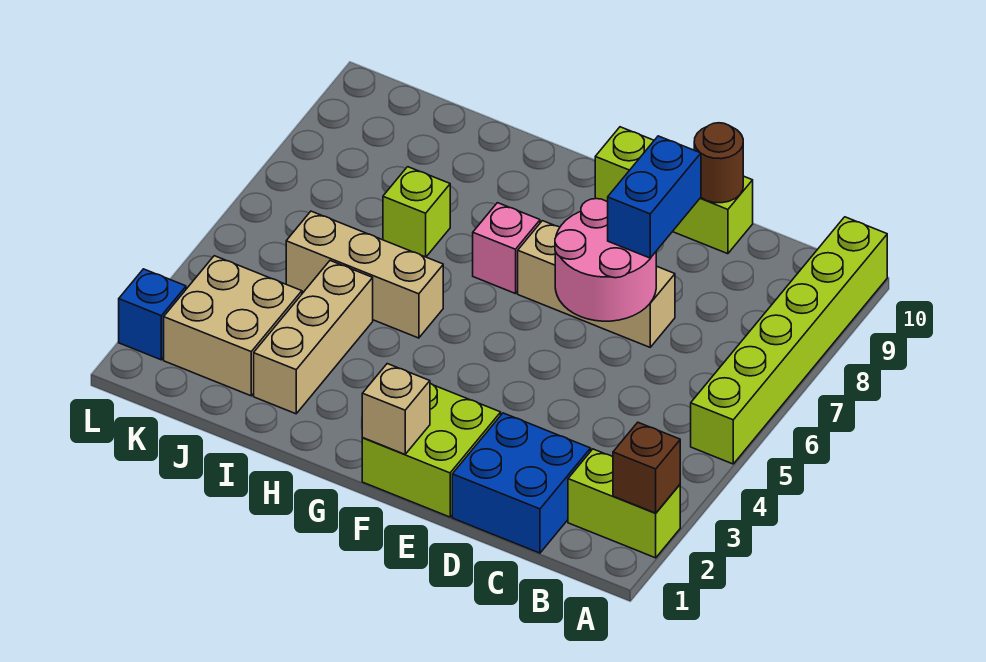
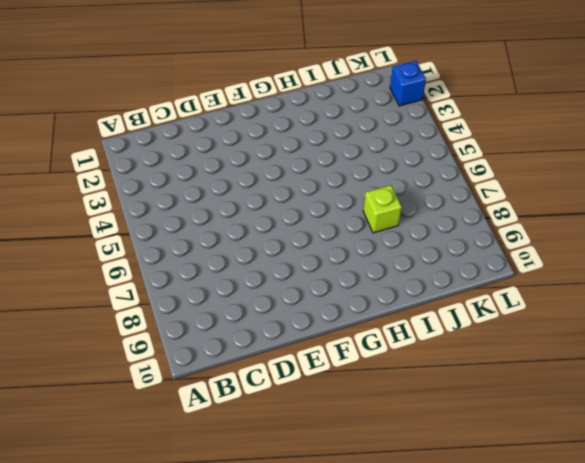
none -> lime brick A2:B2 level 1
none -> lime brick A5:A10 level 1
none -> blue brick C1:D2 level 1

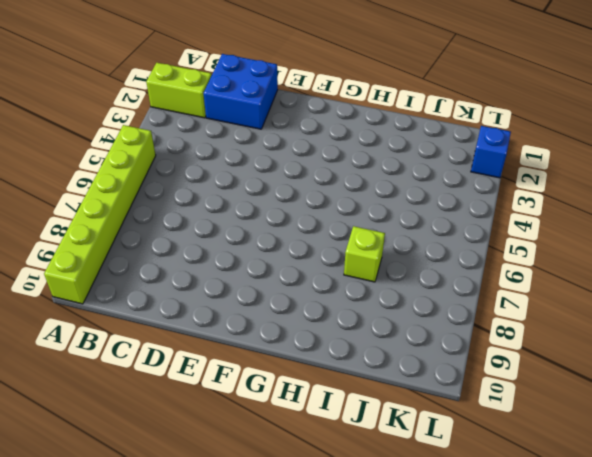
none -> tan brick D7:F7 level 1
none -> lime brick D10:F10 level 1
none -> lime brick E1:F2 level 1

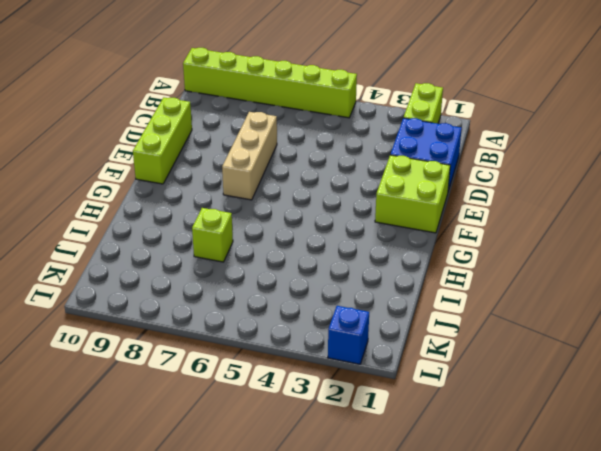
none -> pink brick G7 level 1
none -> tan brick H5:J5 level 1
none -> tan brick I2:I4 level 1

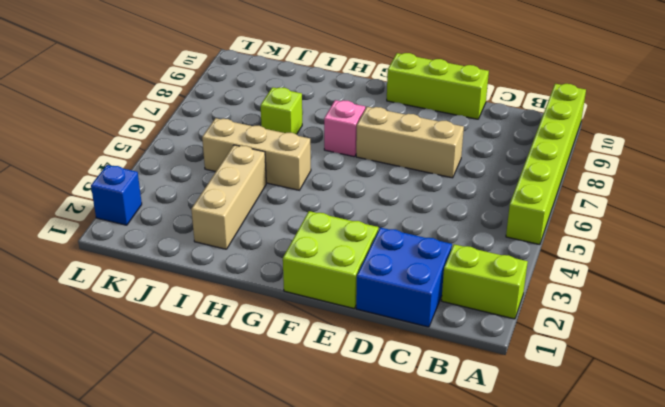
none -> tan brick J2:K3 level 1
none -> brown brick A2 level 2
none -> pink round brick D6:E7 level 2

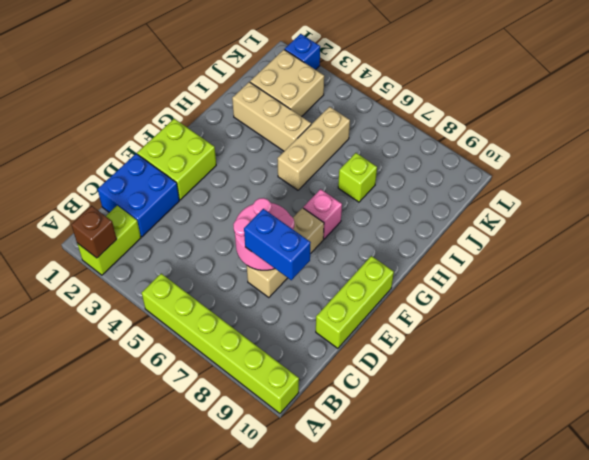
none -> brown round brick D10 level 2
none -> tan brick F1 level 2

